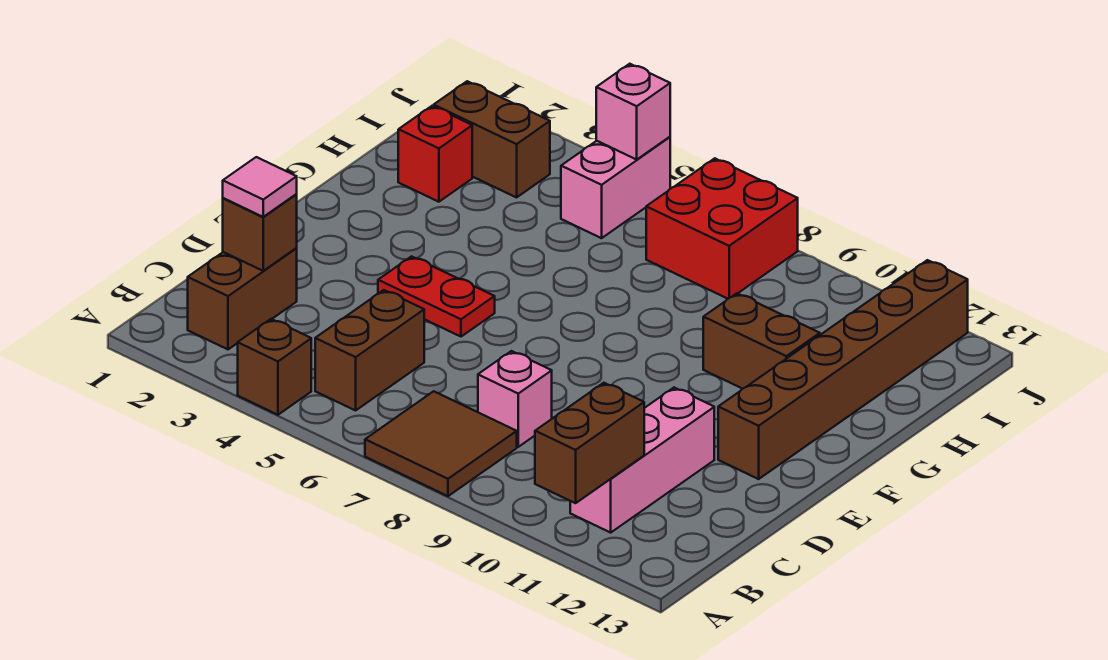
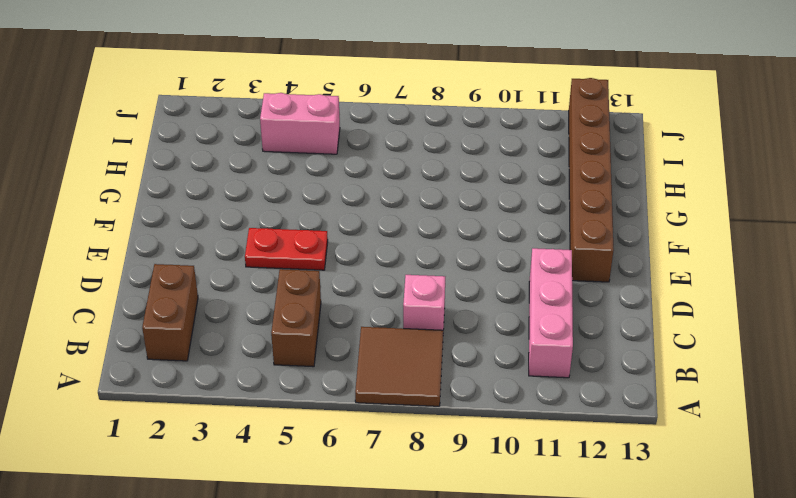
pink brick I4:I5 level 1 -> pink brick I5:J5 level 1
none -> brown brick A4 level 1
none -> brown brick G10:G11 level 1
none -> red brick H2 level 1

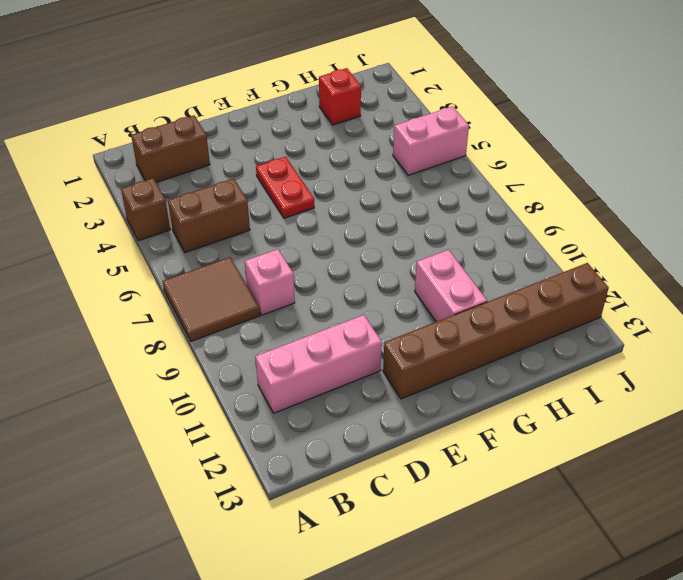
pink brick G10:G11 level 1 -> brown brick G10:G11 level 1
none -> brown brick I2:I3 level 1
none -> red brick I7:J8 level 1
none -> brown brick A11:B11 level 2

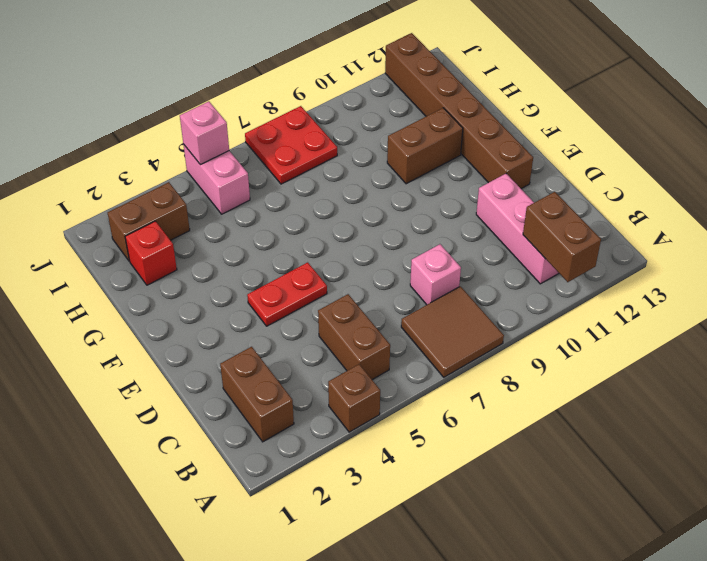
red plate I7:J8 level 1 -> red brick I7:J8 level 1
none -> brown brick C2 level 2
none -> pink tile C2 level 3

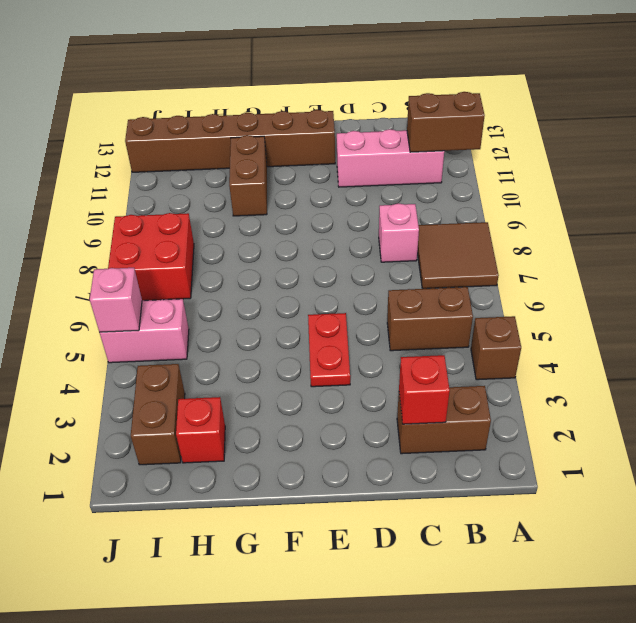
red brick C2 level 2 -> brown brick C2 level 2
none -> pink tile C2 level 3

